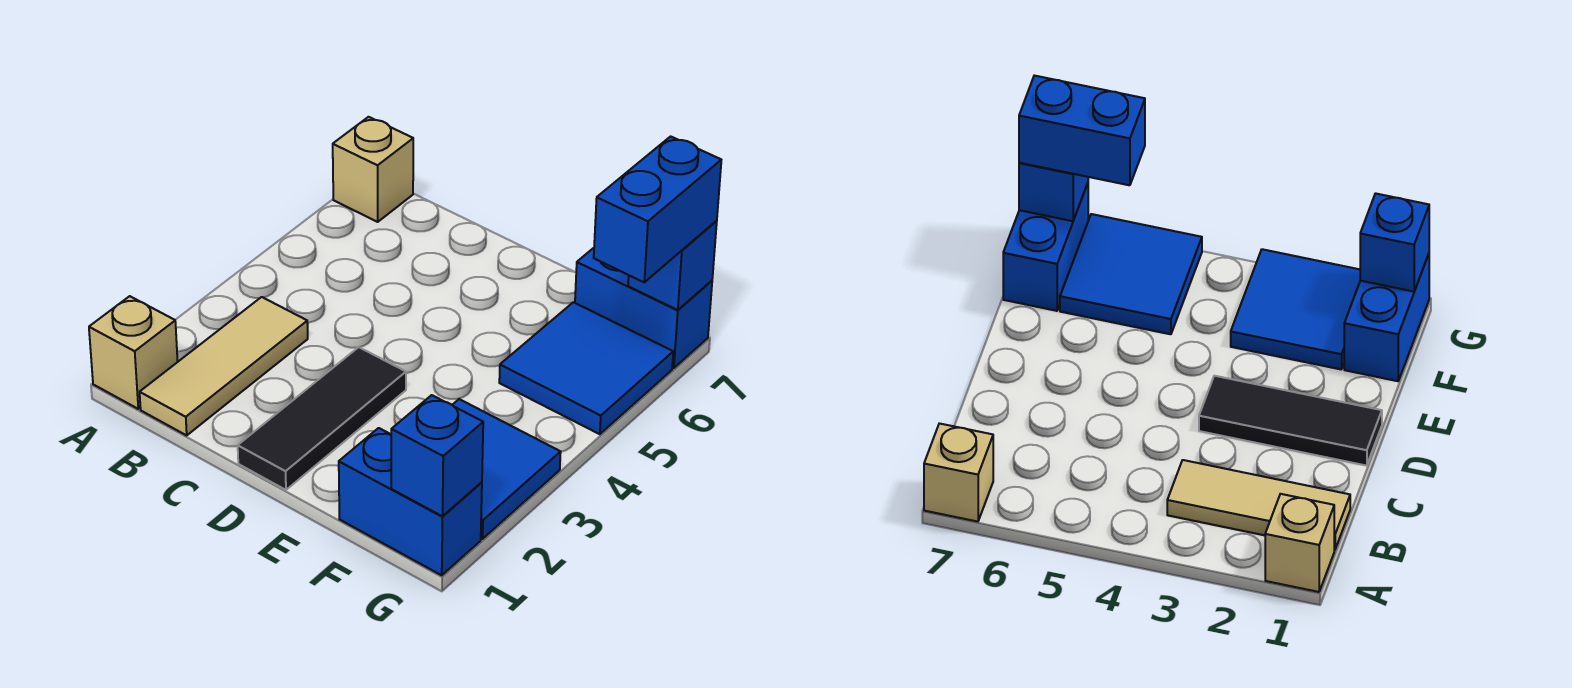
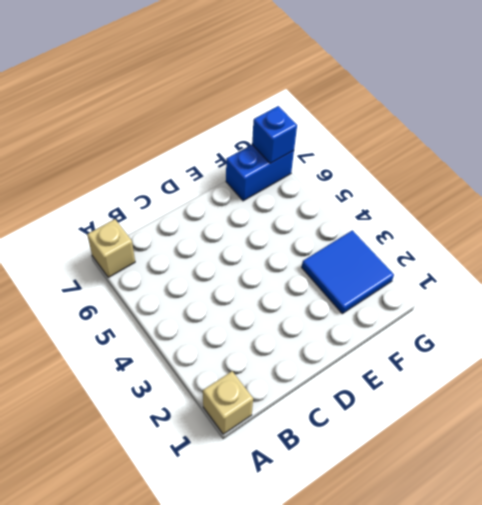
none -> tan tile B1:B3 level 1
none -> black tile D1:D3 level 1

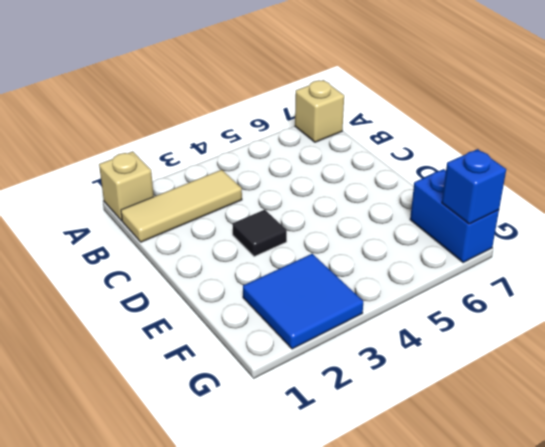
black tile D3 level 1 -> black tile D1:D3 level 1
none -> blue brick F1:G1 level 1
none -> blue tile F5:G6 level 1

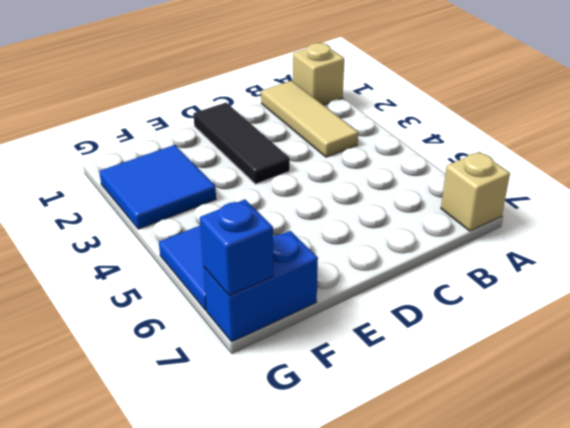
none -> blue brick F1:G1 level 1
none -> blue brick G1 level 2

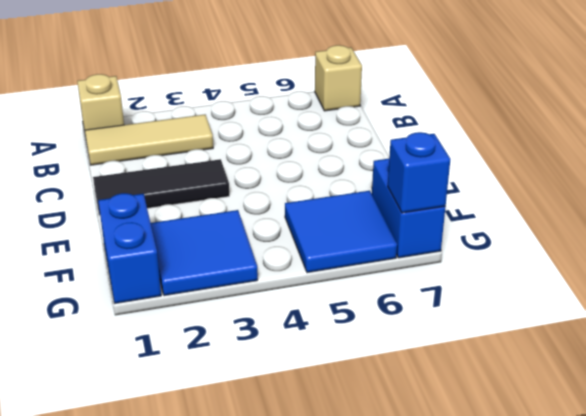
none -> blue brick G1 level 2
none -> blue brick G6:G7 level 3

